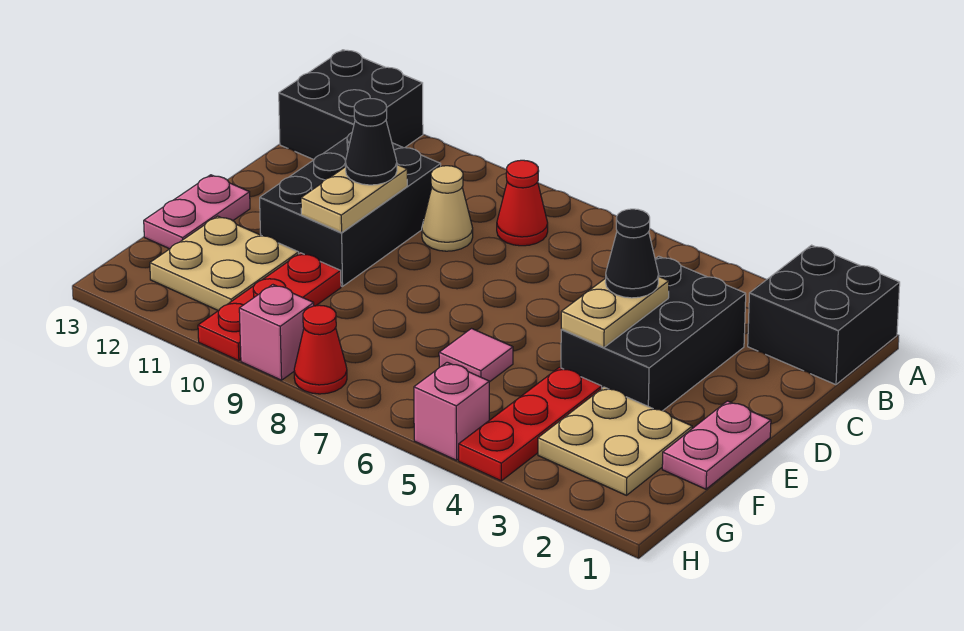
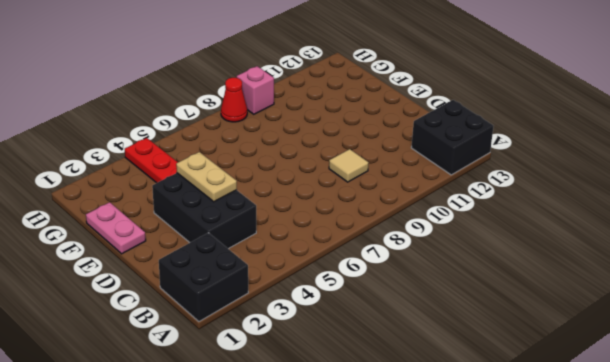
tan tile C9 level 1 -> tan cone C9 level 1
none -> red cone B8 level 1
none -> black brick C10:E11 level 1
none -> pink plate E13:F13 level 1

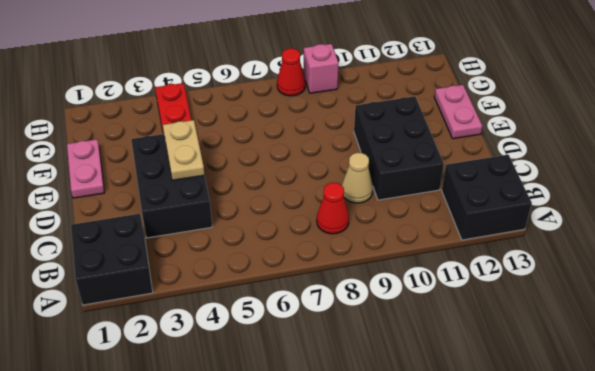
none -> tan plate F2:G3 level 1
none -> pink tile F6 level 1
none -> red plate F10:H10 level 1

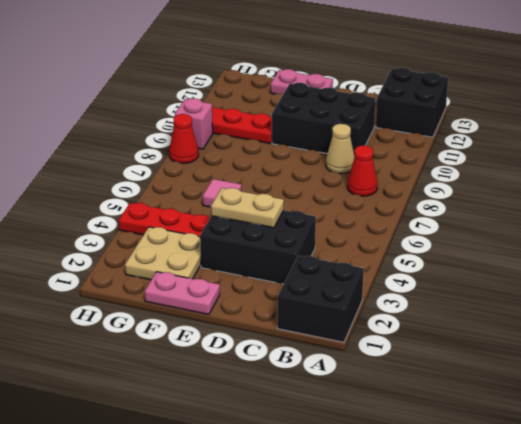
none -> tan plate F11:G12 level 1
none -> pink brick H5 level 1
none -> tan plate D10:E10 level 2

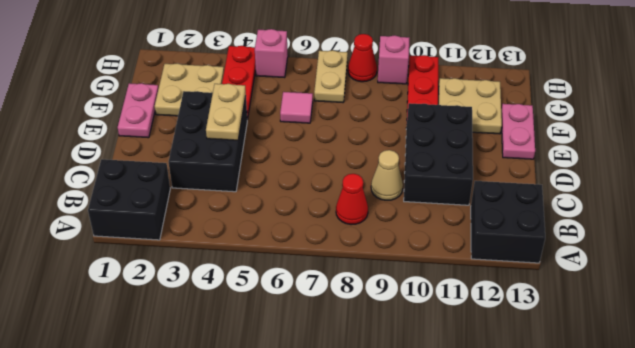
tan plate G7:H7 level 1 -> tan plate D10:E10 level 2
none -> black cone D4 level 3
none -> black cone D10 level 3

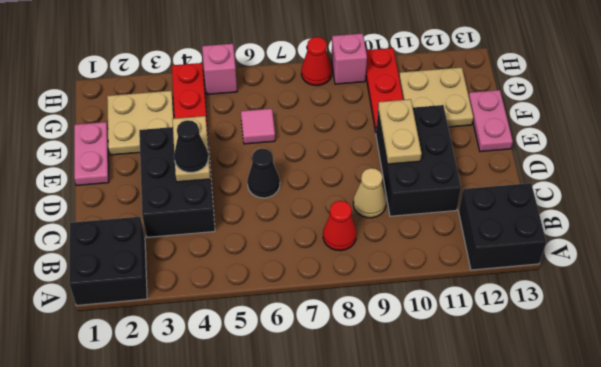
black cone D6 level 1 -> black cone D10 level 3

